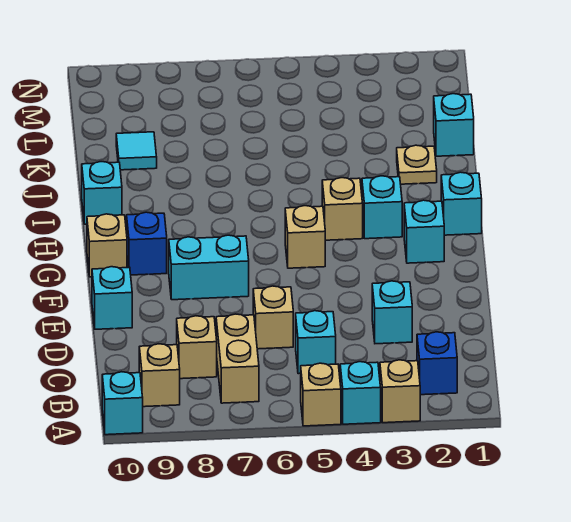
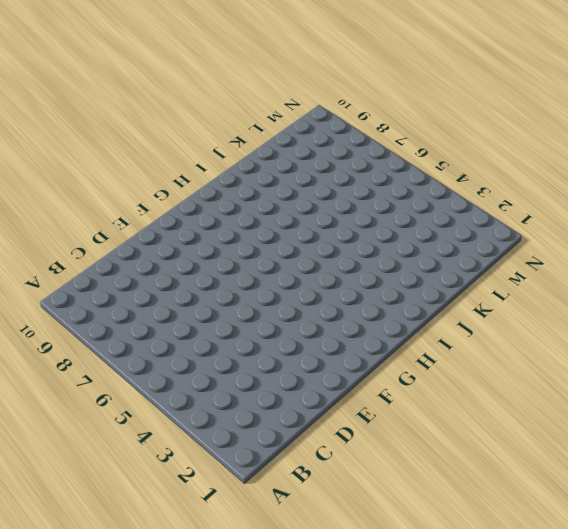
none -> tan brick A3 level 1
none -> cyan brick A4 level 1
none -> tan brick A5 level 1

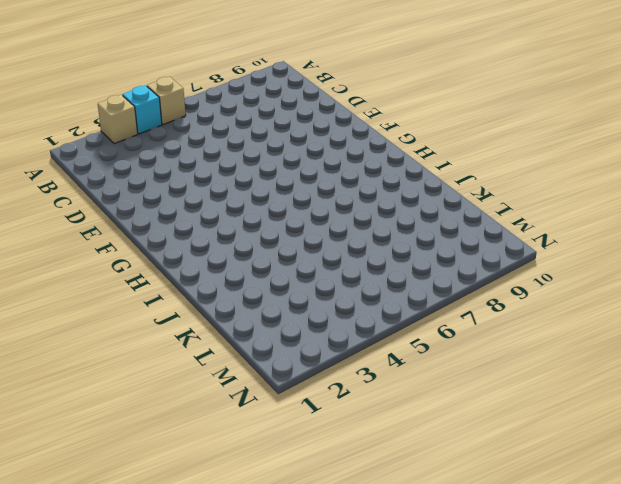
none -> cyan brick A10 level 1
none -> blue brick B2 level 1
none -> tan brick B7:C7 level 1

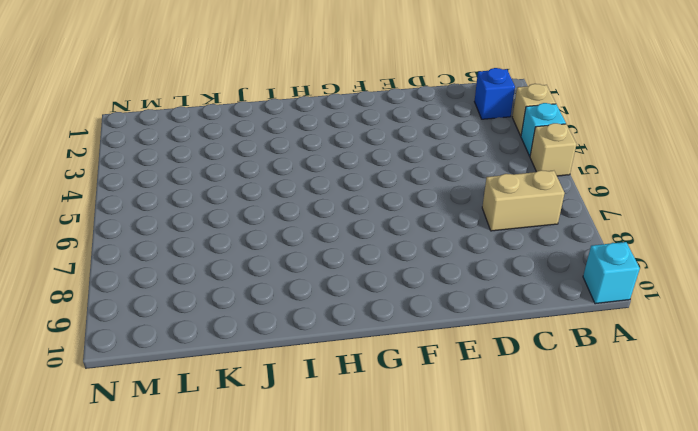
none -> tan brick B9 level 1
none -> cyan brick C5 level 1
none -> tan brick C8 level 1

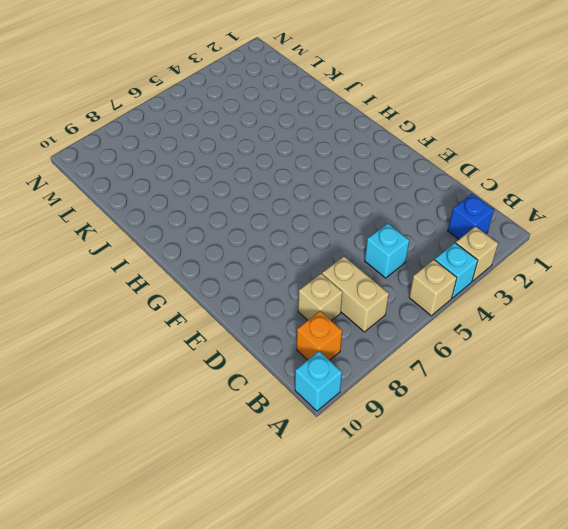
orange brick B9 level 1 -> tan brick B9 level 1
none -> cyan brick D3 level 1
none -> tan brick D6 level 1
none -> cyan brick E10 level 1

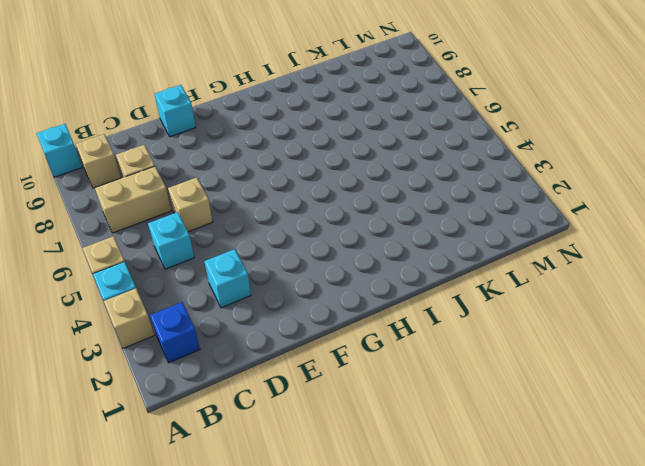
none -> cyan brick F7:F8 level 1
none -> cyan brick G2 level 1
none -> tan brick G5 level 1

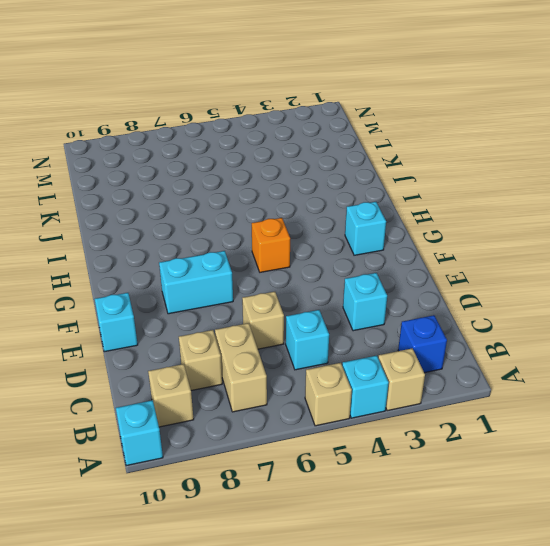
orange brick G5 level 1 -> tan brick G5 level 1
none -> blue brick G9 level 1
none -> tan brick G10 level 1
none -> cyan brick H1 level 1

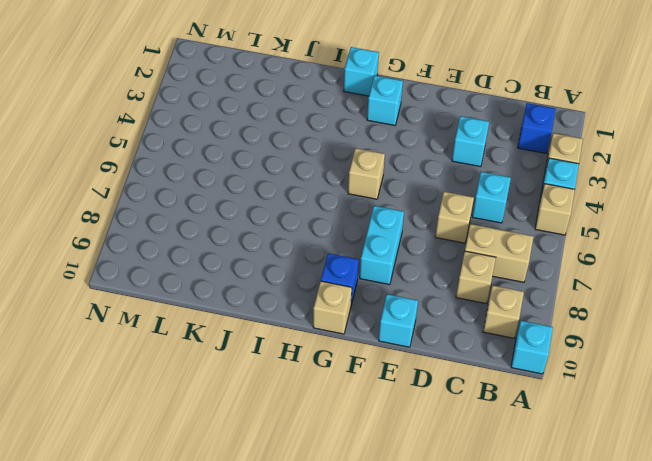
none -> cyan brick H3 level 1
none -> tan brick H4 level 1
none -> cyan brick I10 level 1

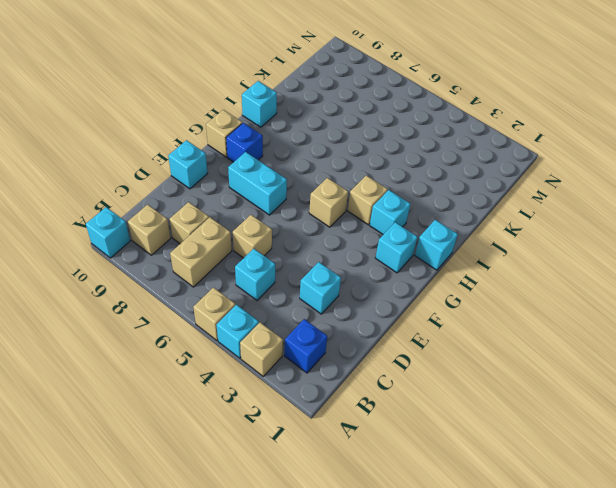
none -> tan plate J2 level 1
none -> cyan brick K1 level 1
none -> cyan tile K9 level 1

